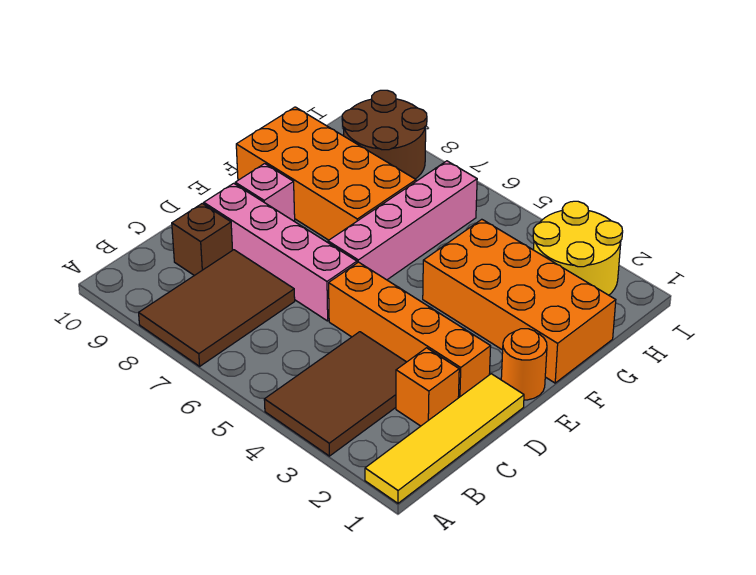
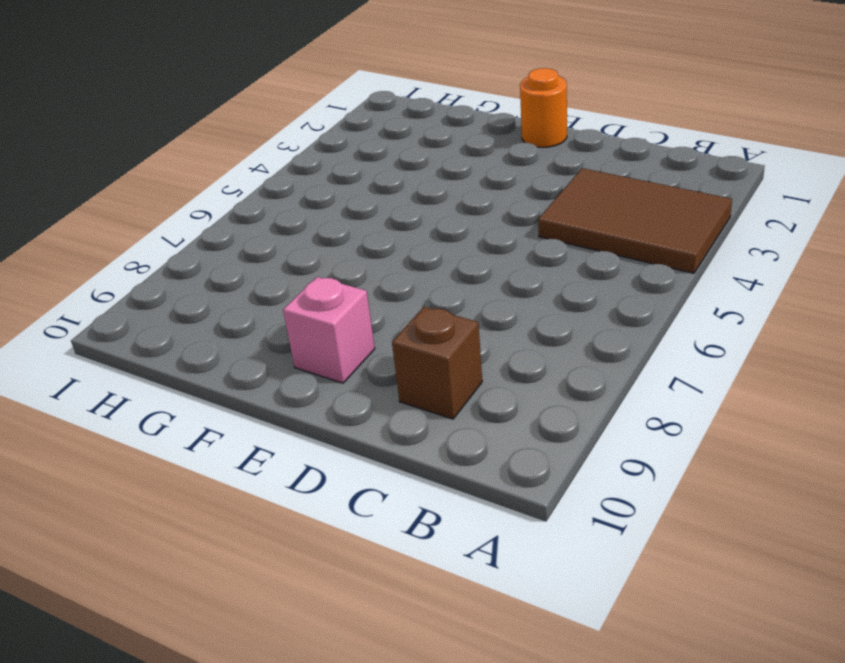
none -> yellow tile A1:D1 level 1
none -> brown tile A7:C8 level 1
none -> orange brick C2 level 1

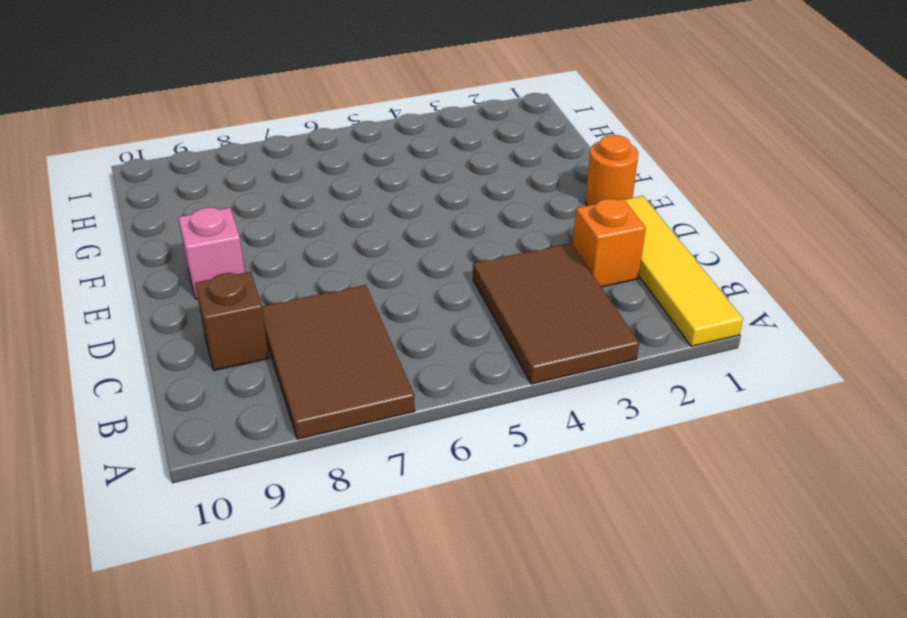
none -> orange brick D2:D5 level 1
none -> pink brick D6:D9 level 1
none -> pink brick E6:H6 level 1

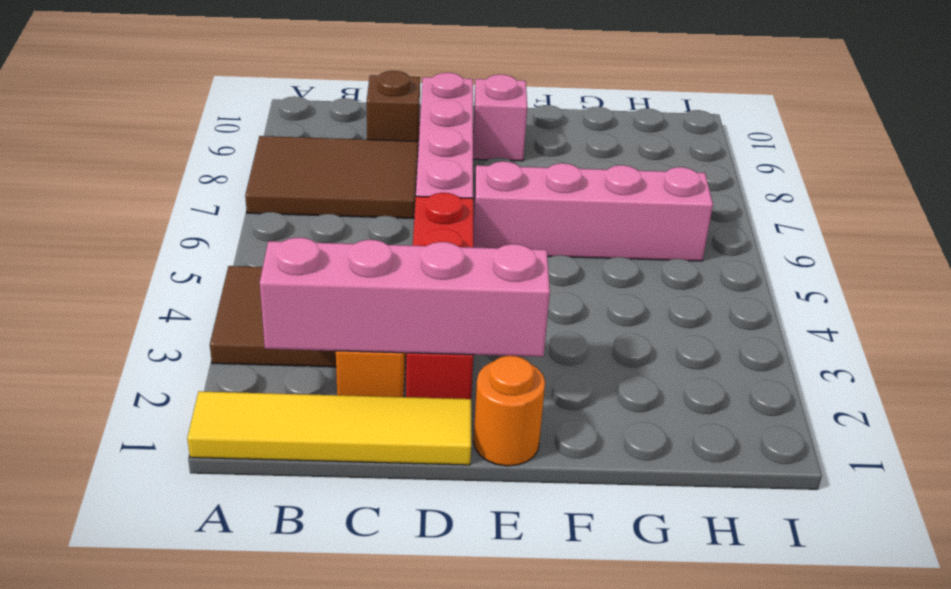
pink brick B2:E2 level 2 -> none
red brick D2:D5 level 1 -> orange brick D2:D5 level 1
none -> orange brick F1:G4 level 1
none -> orange brick F7:G10 level 1
none -> yellow round brick H2:I3 level 1

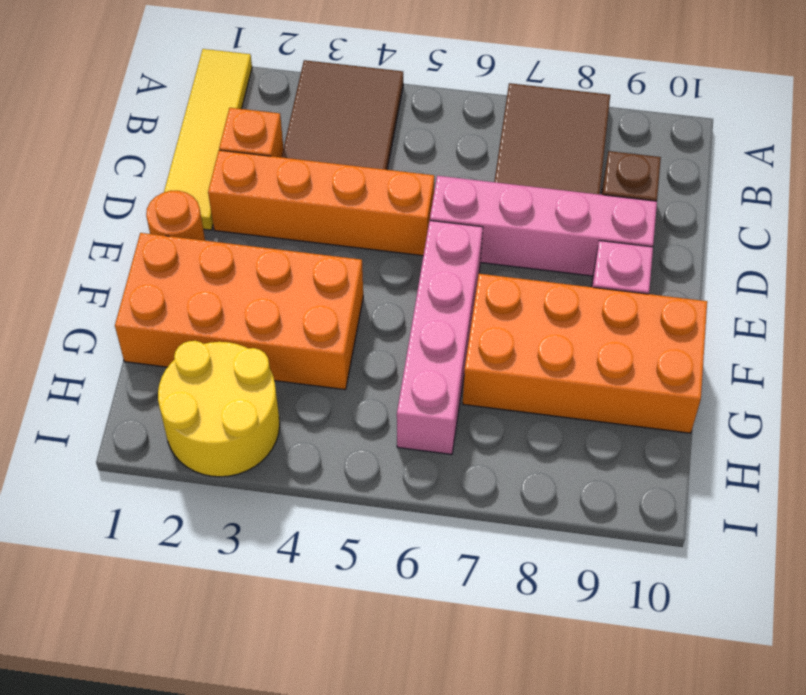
none -> brown round brick H8:I9 level 1

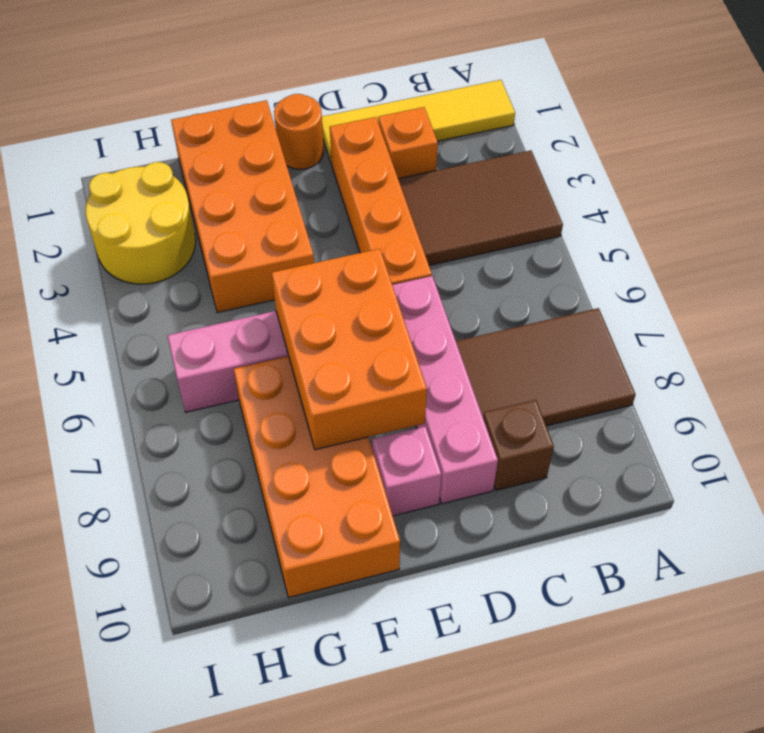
orange brick E6:F8 level 2 -> none
none -> brown round brick H8:I9 level 1

